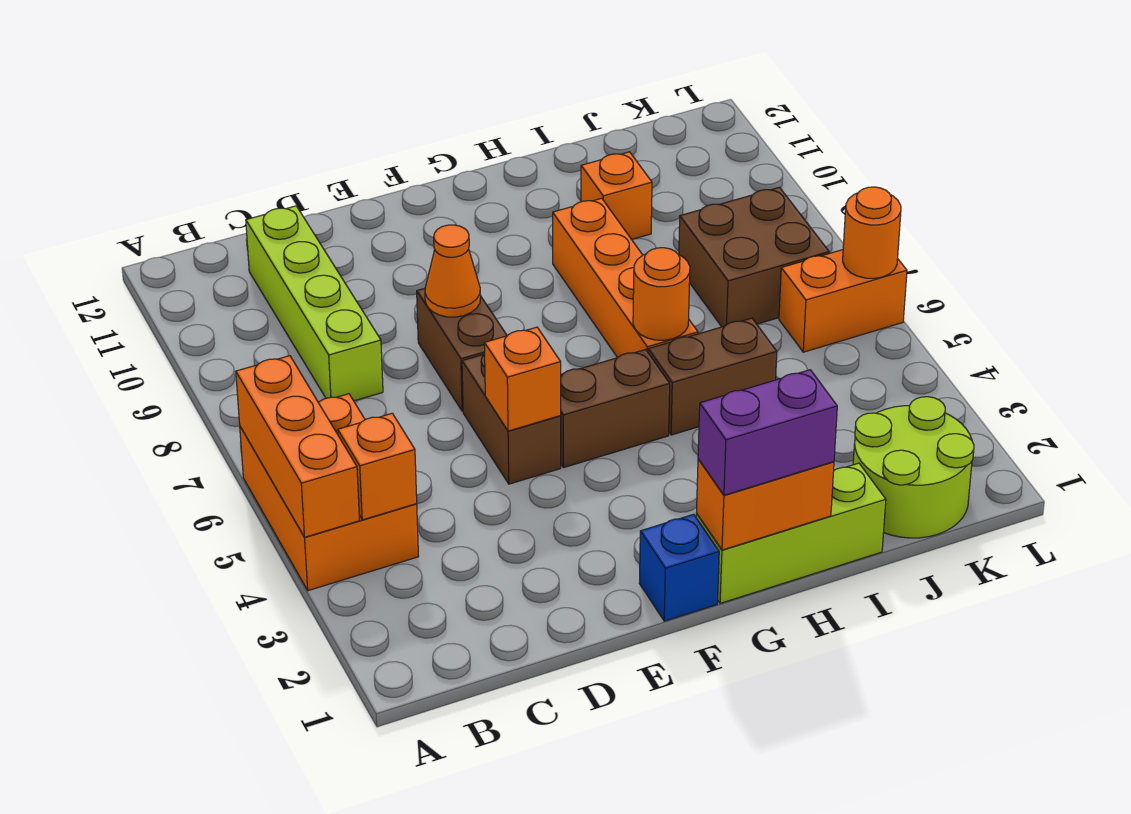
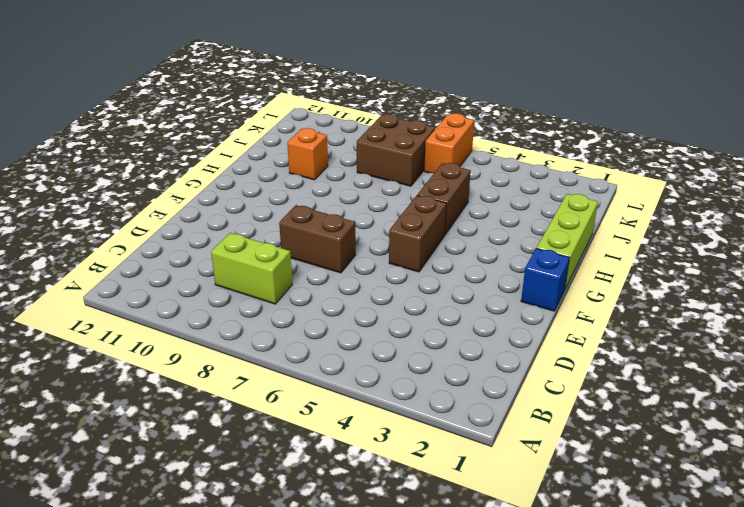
lime brick C8:C9 level 1 -> lime brick C8:C11 level 1
none -> orange brick A4:B6 level 1
none -> brown brick E5:E6 level 1
none -> orange brick H6:H9 level 1

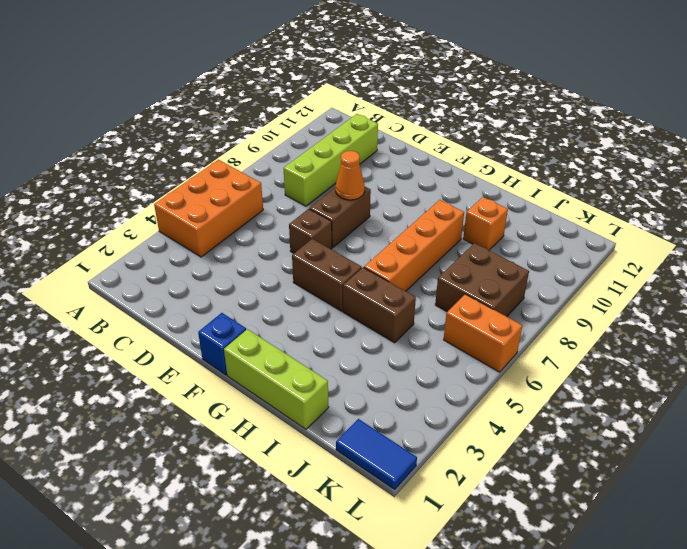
brown brick E6 level 1 -> brown brick E5:E6 level 1
blue tile K1:L1 level 1 -> lime round brick J1:K2 level 1
none -> orange brick A4:A6 level 2
none -> orange brick B4 level 2
none -> orange brick E5 level 2

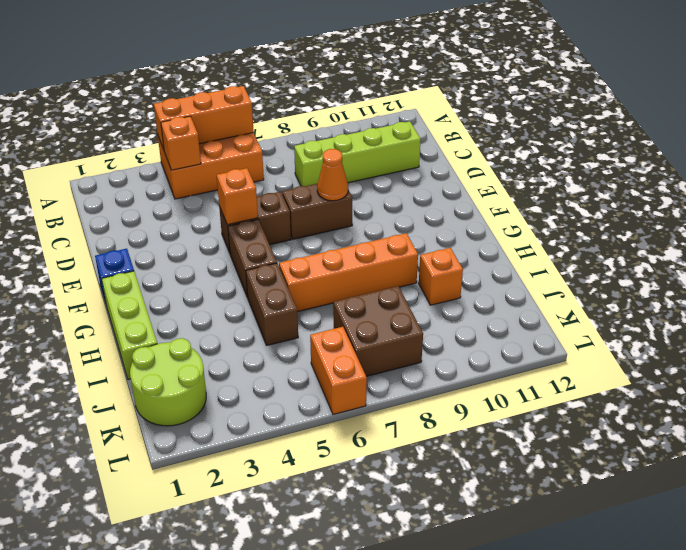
none -> orange brick G1:H1 level 2
none -> orange round brick H6 level 2
none -> orange round brick L6 level 2

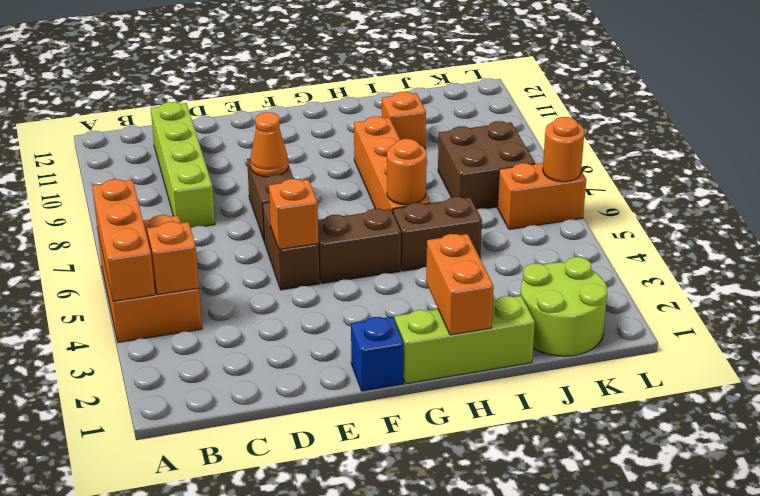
orange brick H1:H2 level 2 -> orange brick G1:H1 level 2
none -> purple brick G1:H1 level 3

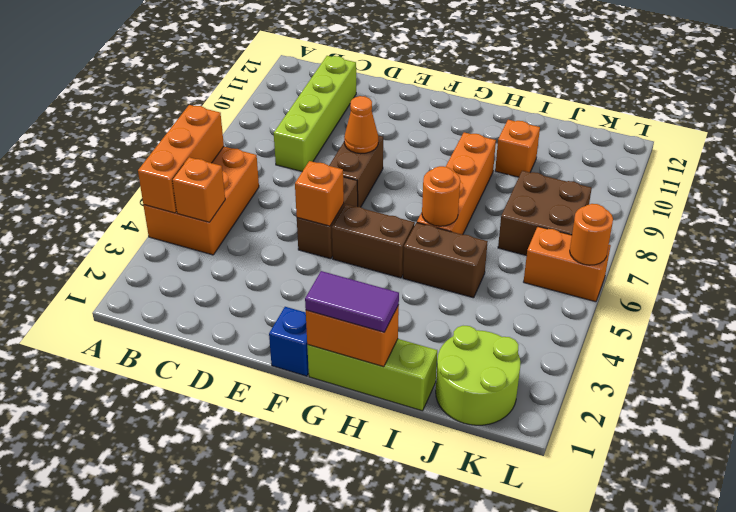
purple tile G1:H1 level 3 -> purple brick G1:H1 level 3

